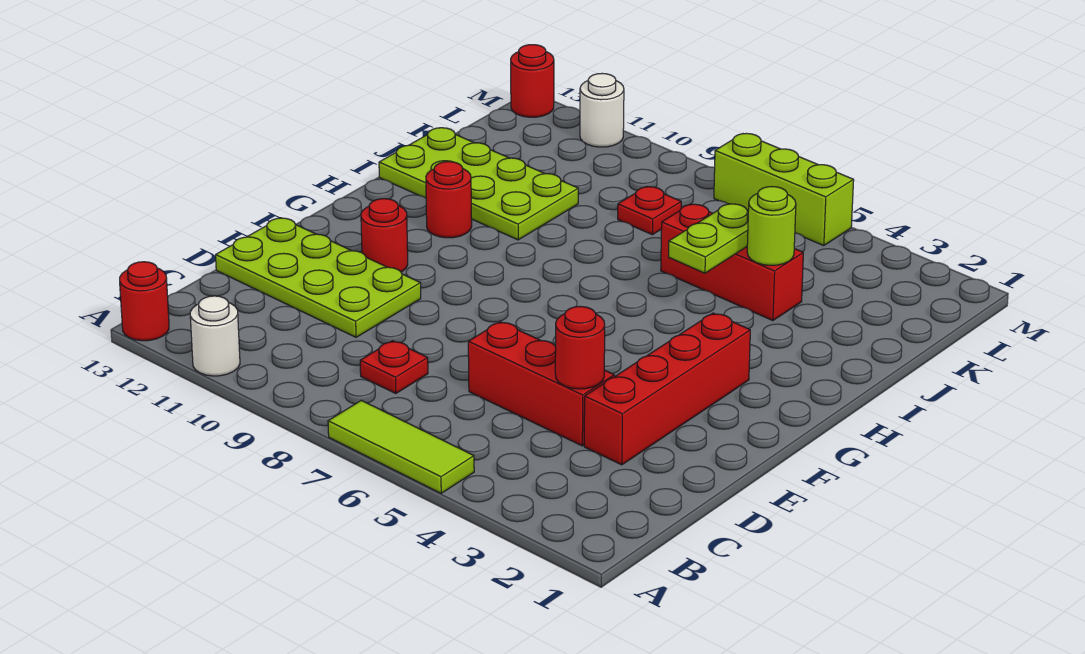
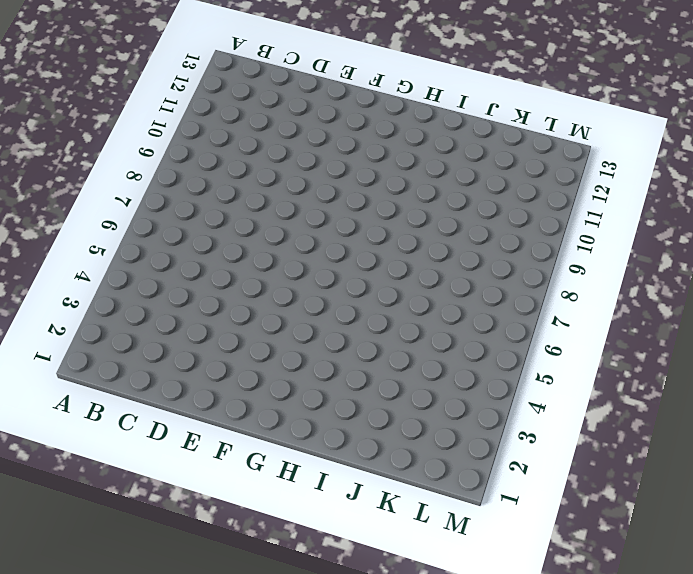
none -> lime tile A5:A7 level 1
none -> white round brick A11 level 1
none -> red round brick A13 level 1

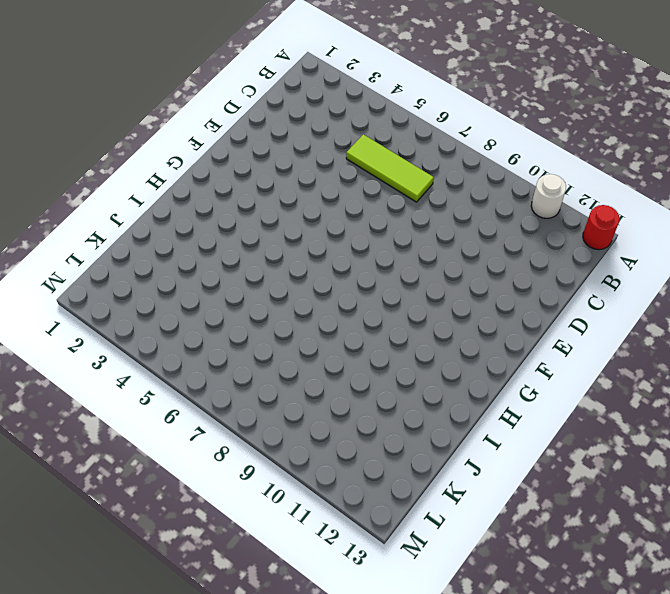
lime tile C5:C7 level 1 -> lime tile A5:A7 level 1
none -> red plate C8 level 1
none -> red brick D3:G3 level 1
none -> red brick D4:D6 level 1

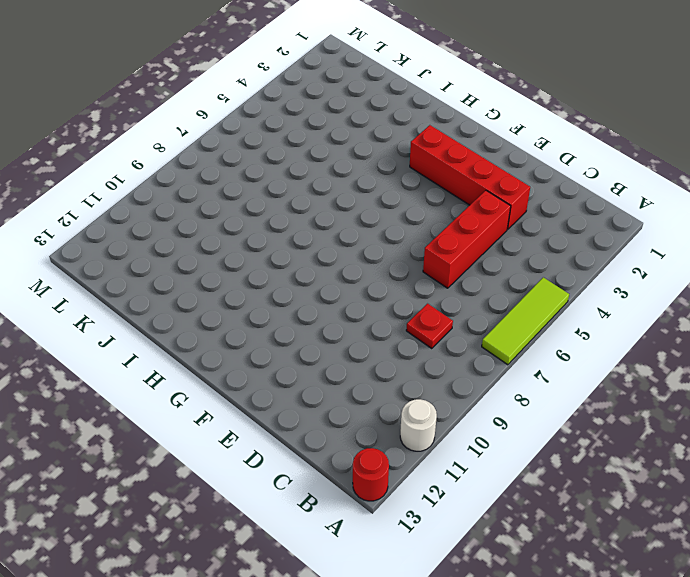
none -> lime plate D10:E13 level 1
none -> red round brick F11 level 1
none -> red round brick H11 level 1

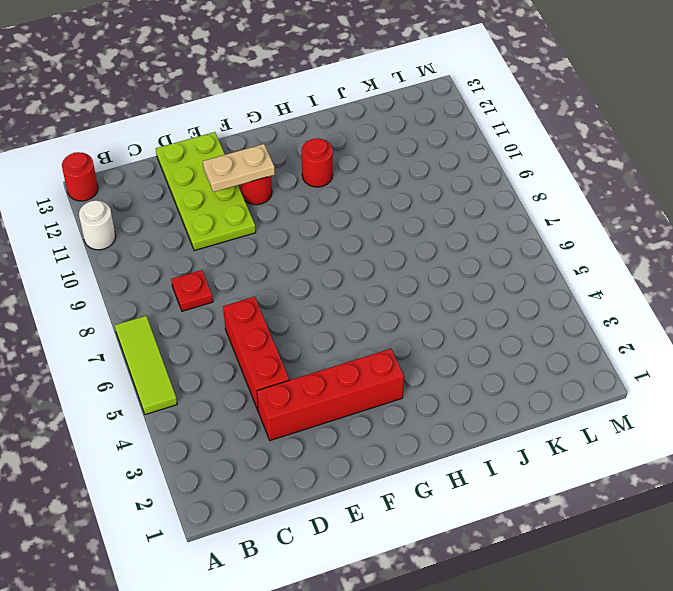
tan plate E11:F11 level 2 -> none
none -> lime plate I10:J13 level 1
none -> red brick J4:J6 level 1
none -> red plate K8 level 1

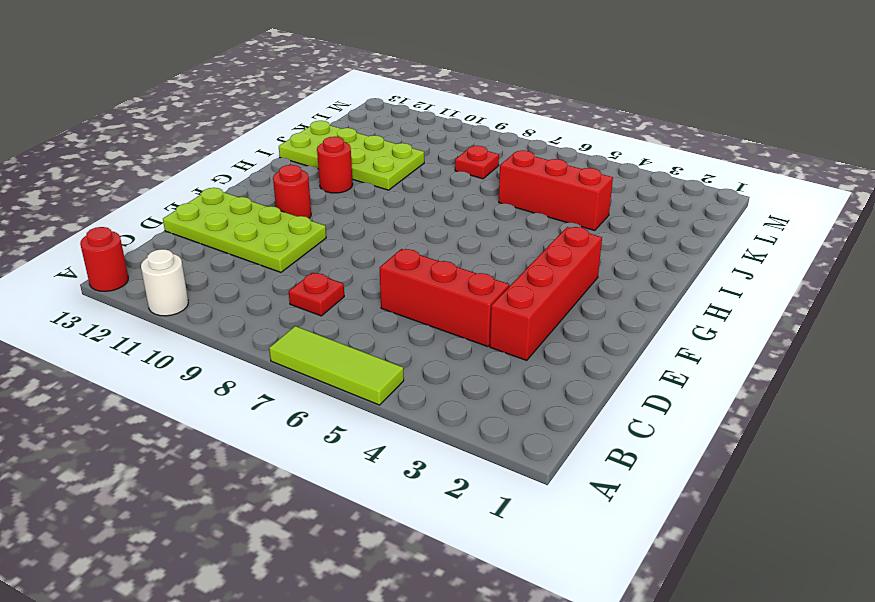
none -> lime brick M5:M7 level 1
none -> white round brick M11 level 1
none -> red round brick M13 level 1

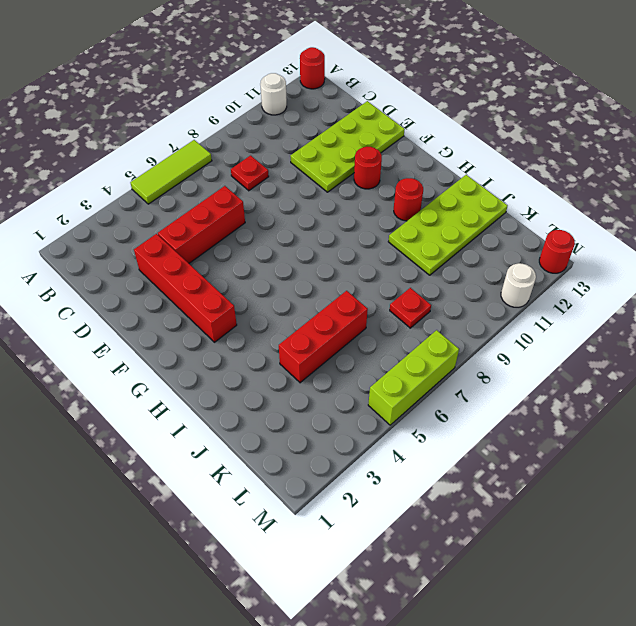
none -> red round brick D4 level 2
none -> lime plate I5:J5 level 2
none -> lime round brick J4 level 2

